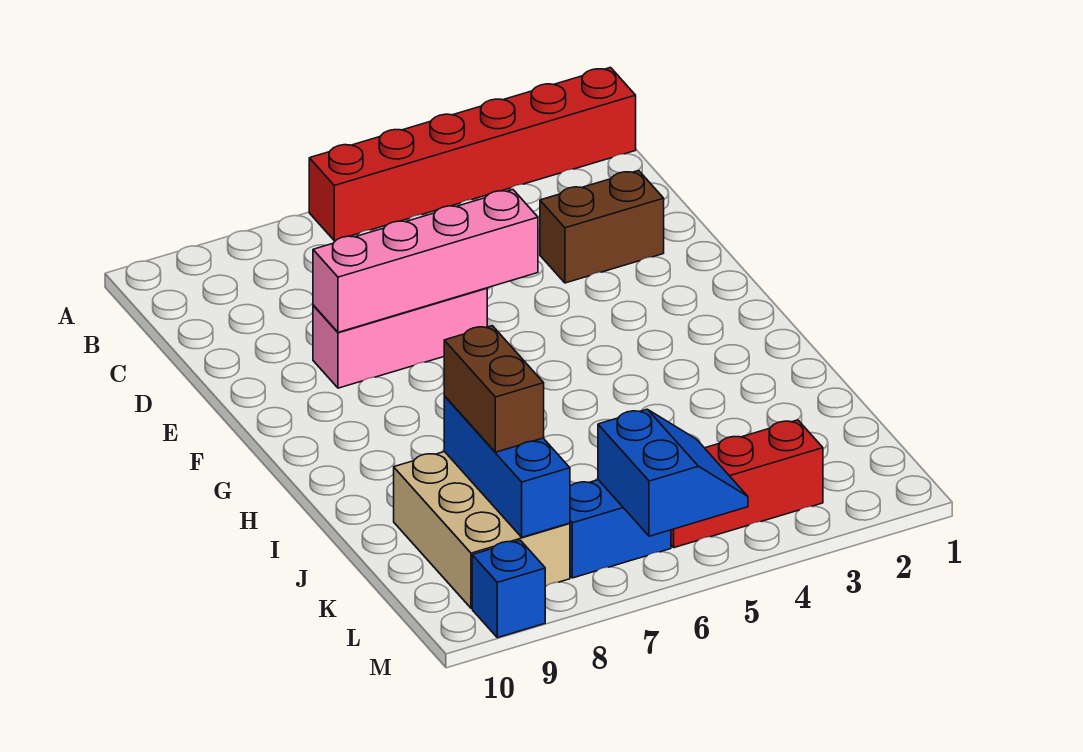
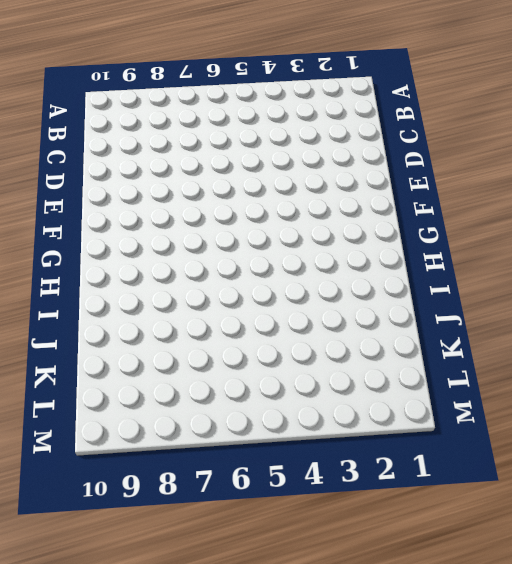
none -> red brick A1:A6 level 1
none -> brown brick D2:D3 level 1

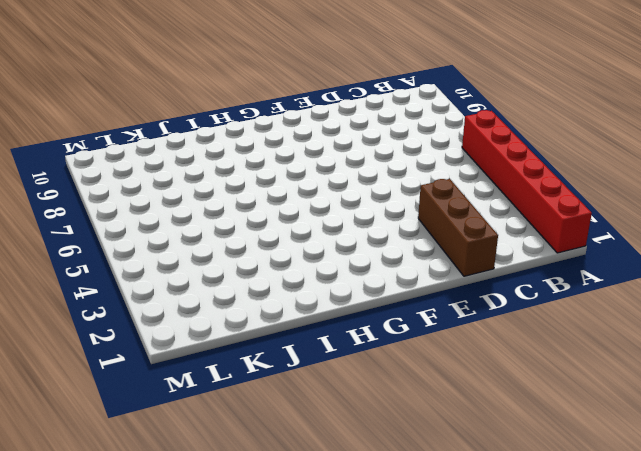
brown brick D1:D3 level 1 -> brown brick D2:D3 level 1
none -> pink brick E6:E8 level 1
none -> tan brick J8:L9 level 1

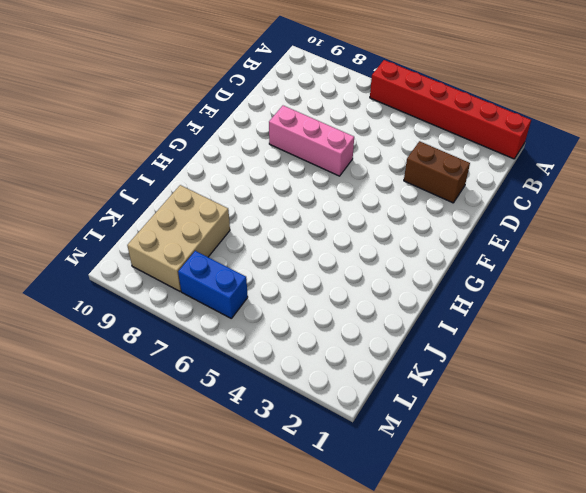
none -> red brick L3:L5 level 1
none -> blue brick M9 level 1

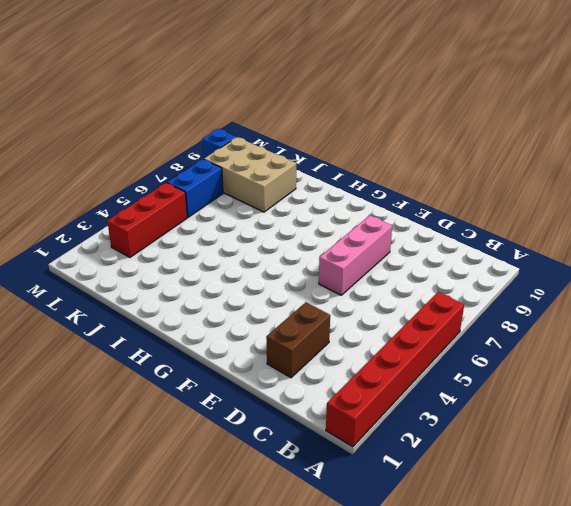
none -> pink brick E5:E8 level 2
none -> blue brick J8:L8 level 2

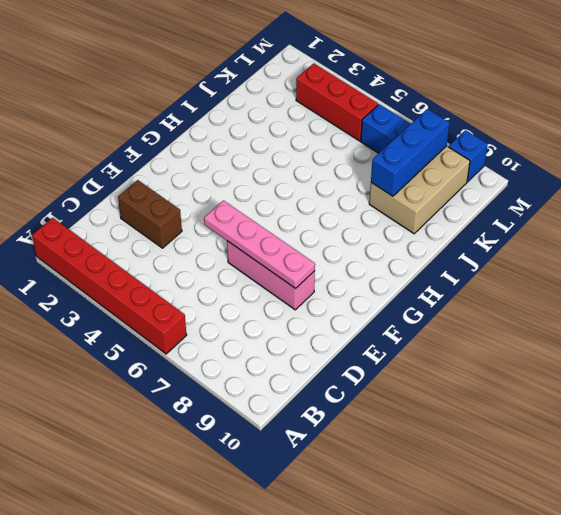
pink plate E5:E8 level 2 -> pink brick E5:E8 level 2
none -> blue slope L5:M6 level 2 top 6
none -> brown brick J8:K8 level 3

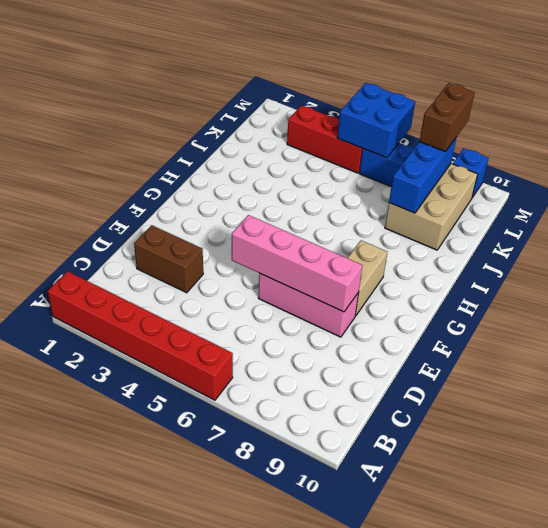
tan brick F8:G8 level 1 -> none
blue brick L5:M6 level 2 -> blue slope L5:M6 level 2 top 6
brown brick L8:M8 level 3 -> brown brick J8:K8 level 3

